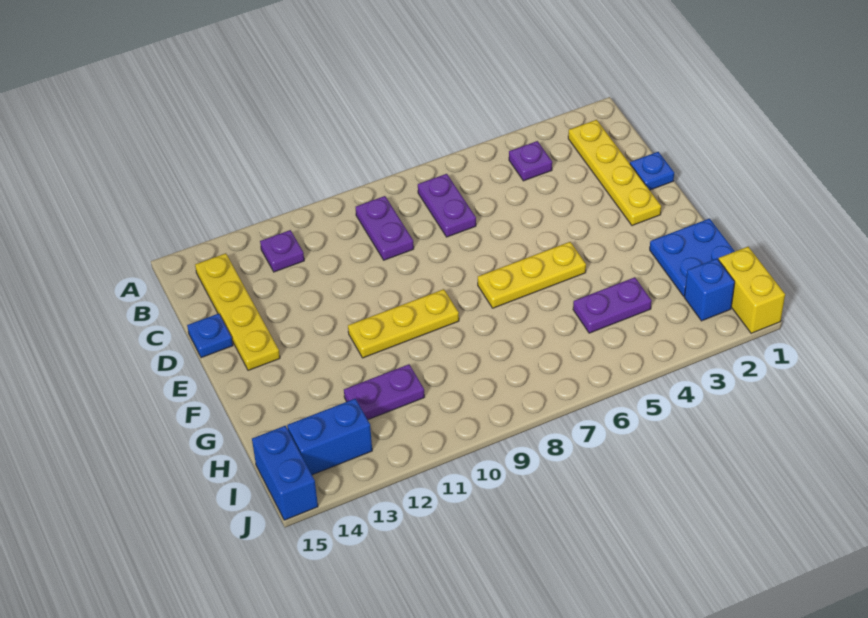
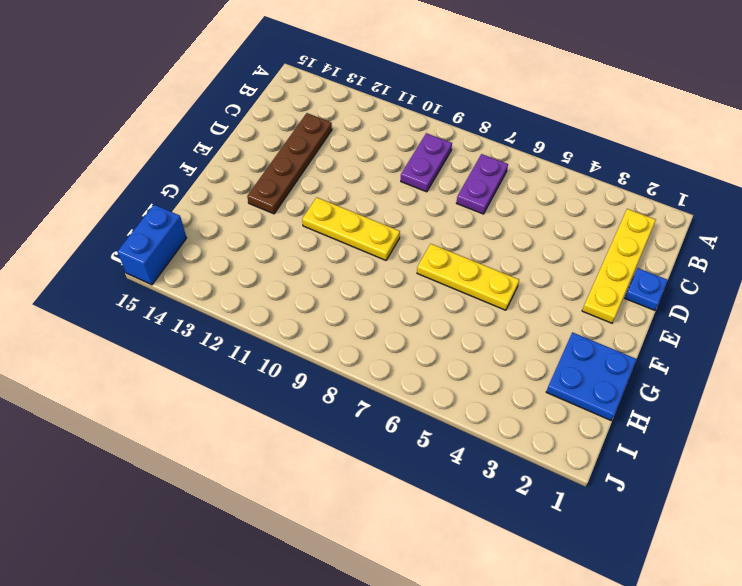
brown plate C13:F13 level 1 -> none
none -> purple plate B4 level 1
none -> purple plate B12 level 1
none -> yellow plate B14:E14 level 1

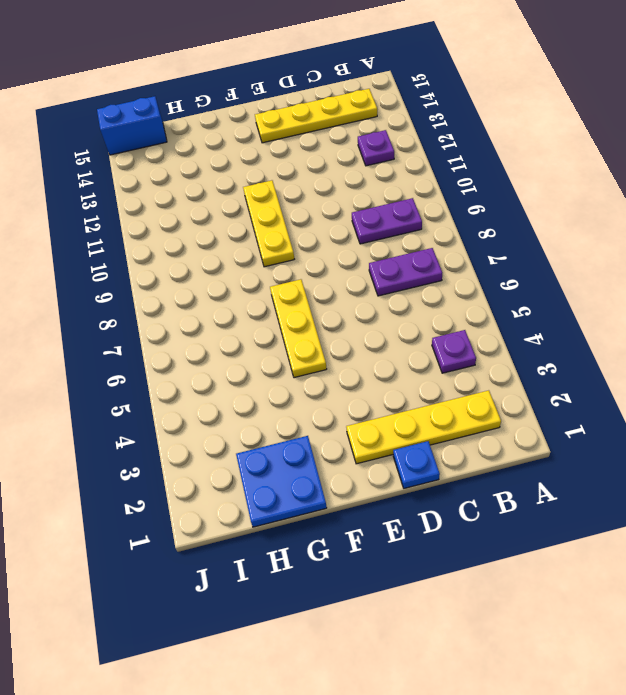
none -> blue plate D15 level 1
none -> purple plate H4:H5 level 1
none -> purple plate H11:H12 level 1

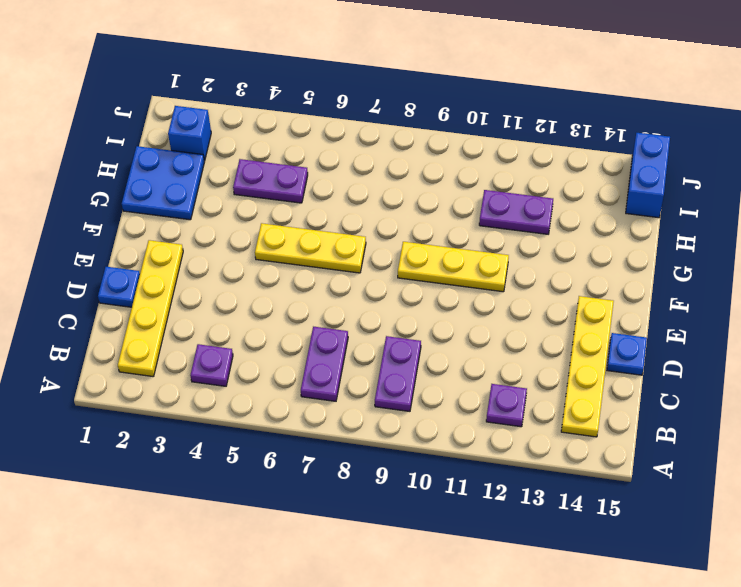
none -> yellow brick I1:J1 level 1
none -> blue brick I13:I14 level 1

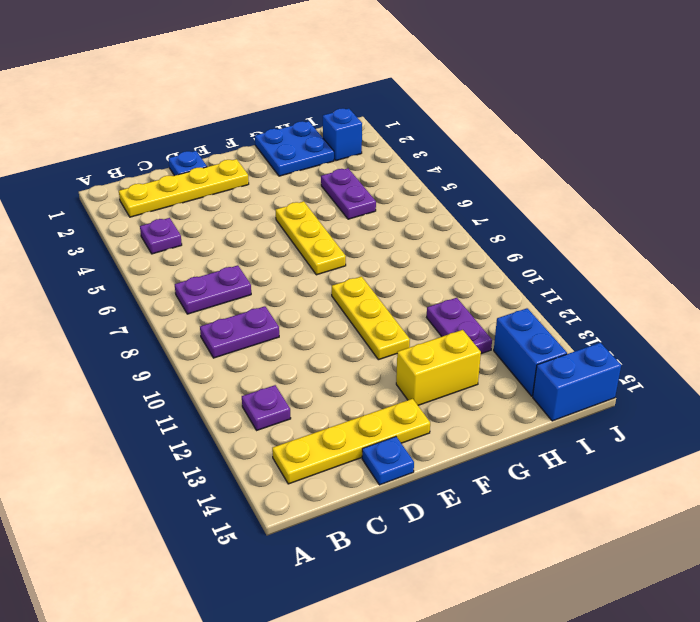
yellow brick F13:G13 level 1 -> yellow brick I1:J1 level 1

